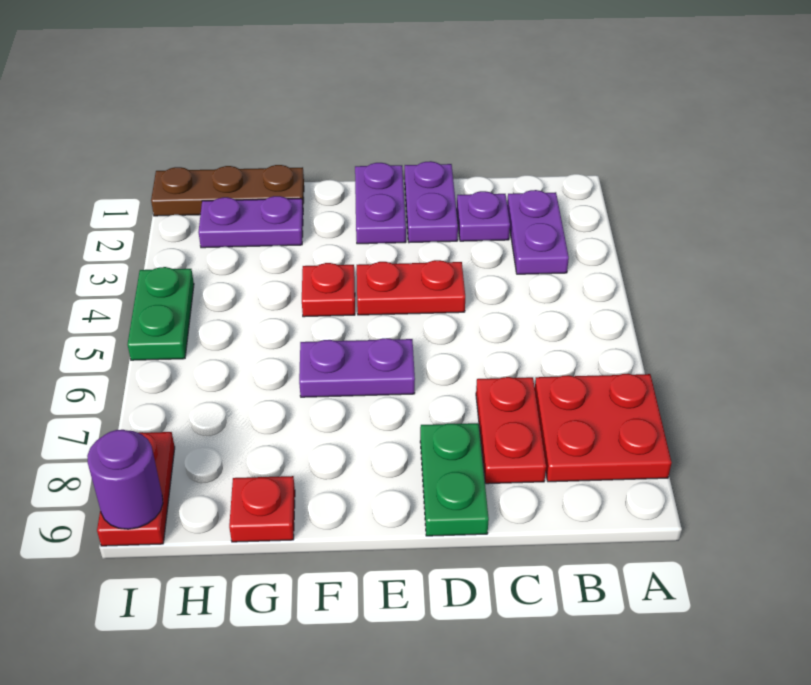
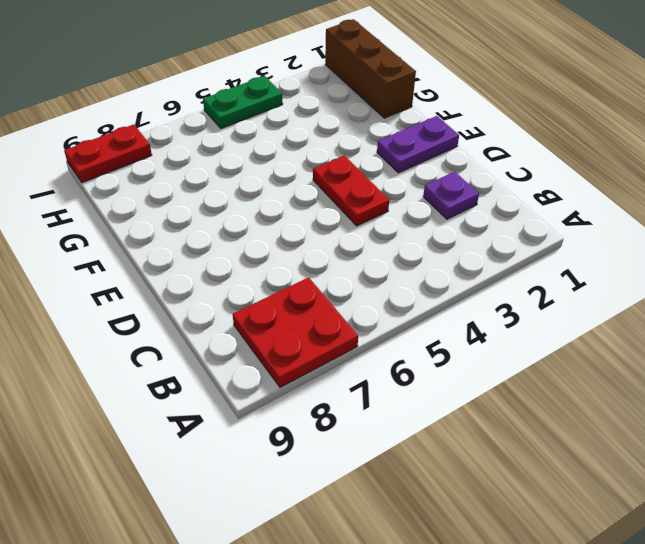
brown brick G1:I1 level 1 -> brown plate G1:I1 level 1
none -> purple plate B2:B3 level 1
none -> red plate C7:C8 level 1
none -> purple plate D1:D2 level 1

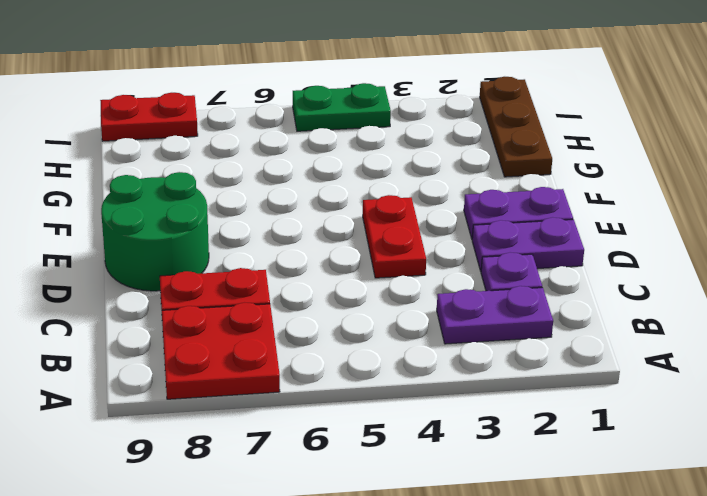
green round brick D8:E9 level 1 -> green plate D8:D9 level 1
none -> purple plate E6:F6 level 1
none -> red plate F4 level 1
none -> purple plate G2:H2 level 1

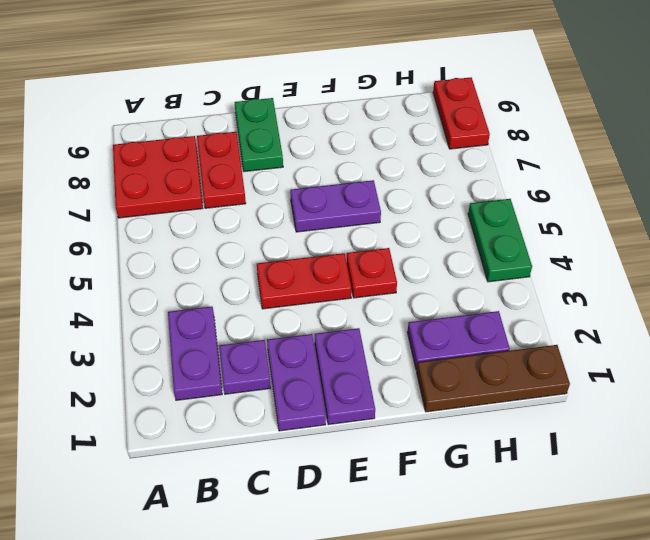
none -> red plate G9 level 1
none -> purple round brick I9 level 2

